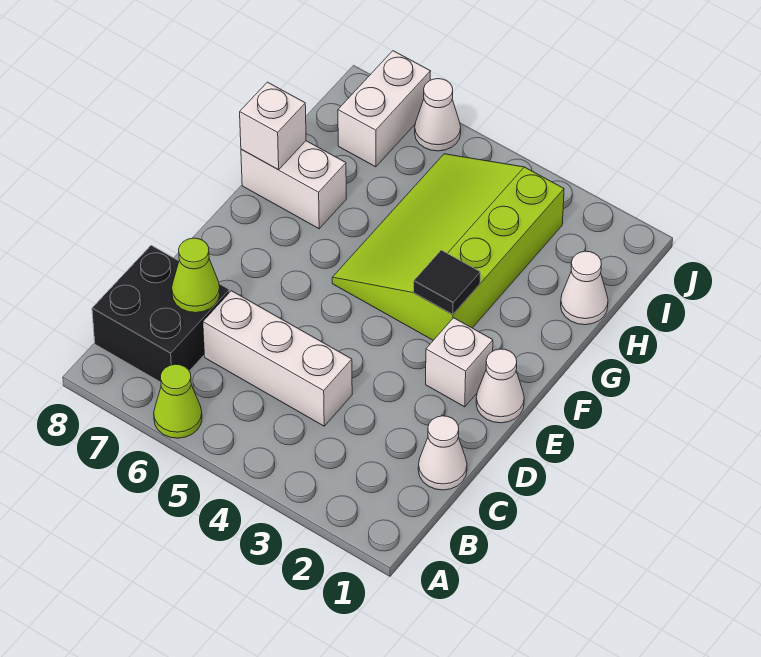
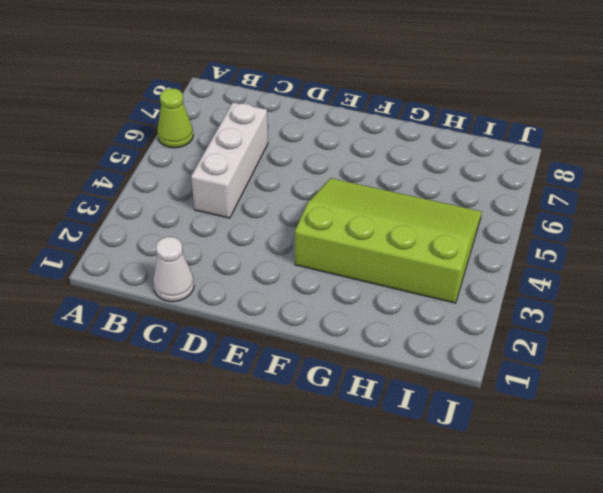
none -> black brick B7:C8 level 1
none -> white cone E1 level 1
none -> white brick E2 level 1

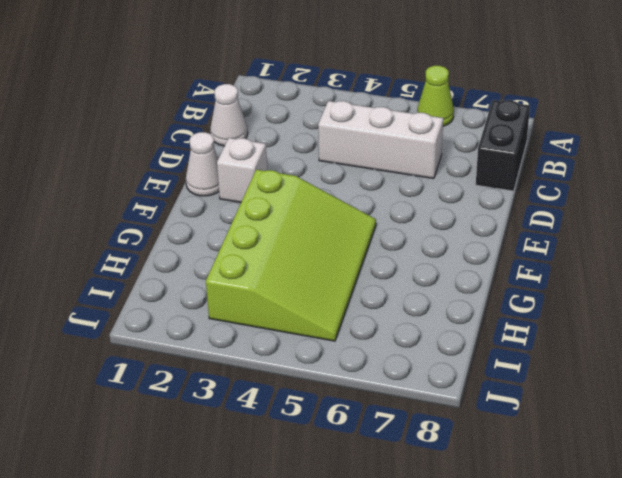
black brick B8:C8 level 1 -> black brick B7:C8 level 1
none -> white brick G7:G8 level 1
none -> white cone H1 level 1
none -> white brick I7:J7 level 1

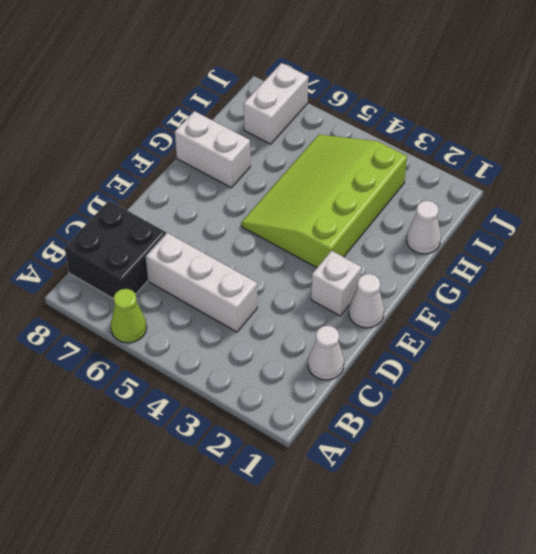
none -> white cone J6 level 1
none -> lime cone C7 level 2
none -> black tile F3 level 2

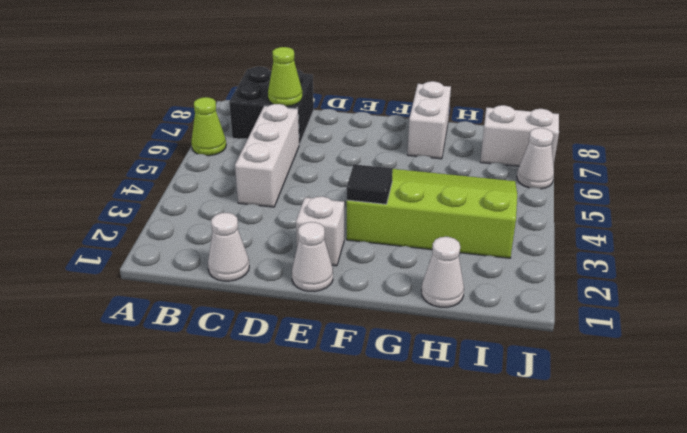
none -> white brick G8 level 2

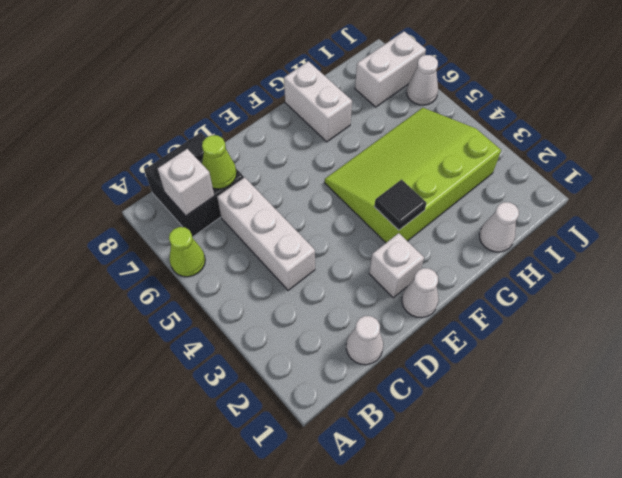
white brick B7 level 2 -> white brick G8 level 2

